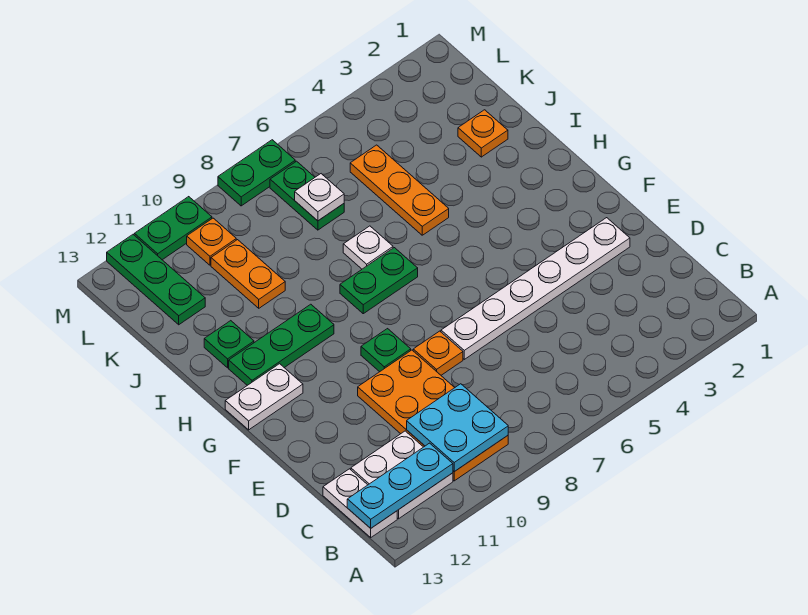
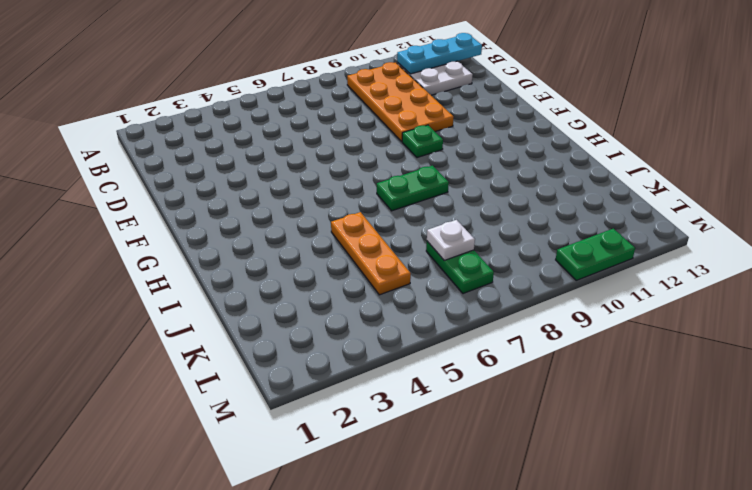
none -> white plate B13:C13 level 1
none -> white plate E2:E7 level 1
none -> orange plate E8 level 1

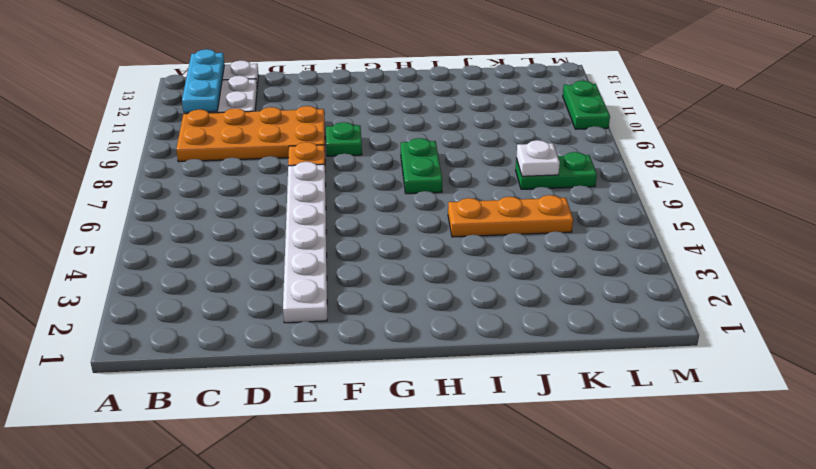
none -> white plate G12:G13 level 1
none -> green plate H10:H12 level 1
none -> white plate I7 level 1

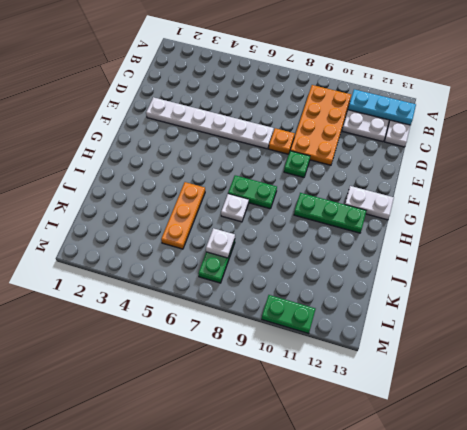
none -> green plate I12 level 1
none -> orange plate J2 level 1
none -> orange plate J10:K10 level 1

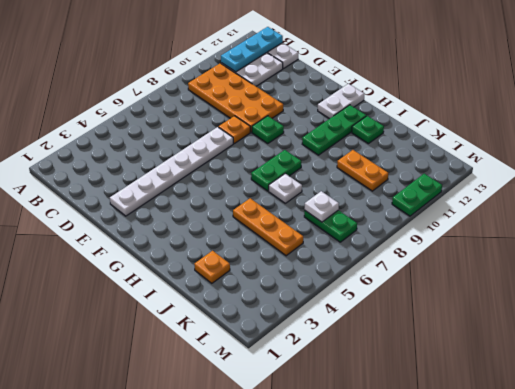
none -> green plate K12:M12 level 1
none -> orange plate L10 level 1
none -> green plate M7:M8 level 1

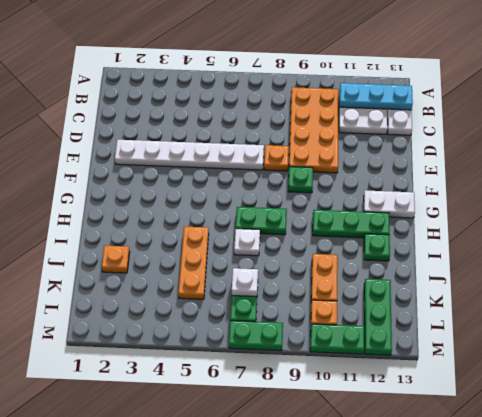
none -> cyan plate B9:C10 level 2

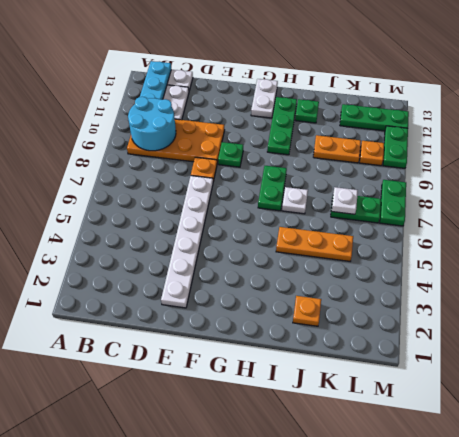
cyan round brick B9:C10 level 2 -> cyan plate B9:C10 level 2

